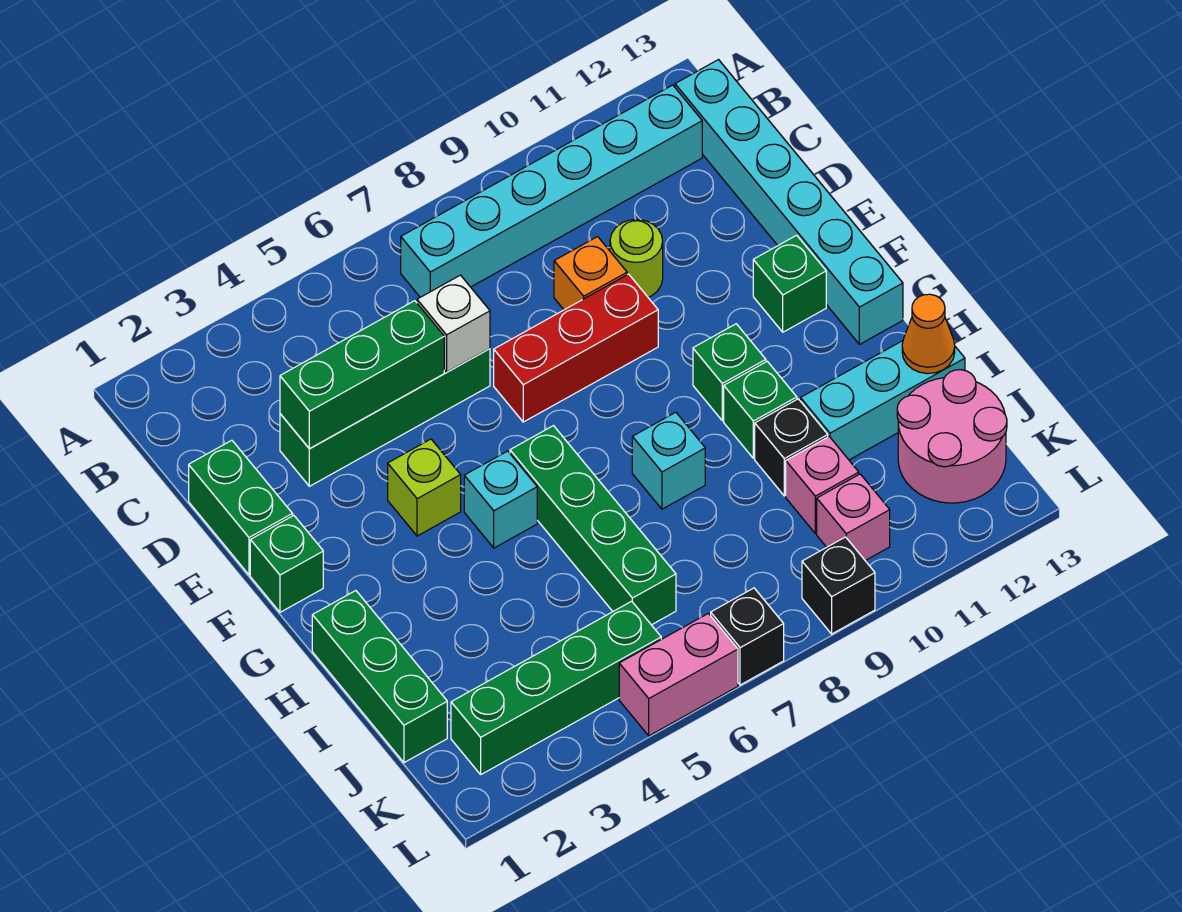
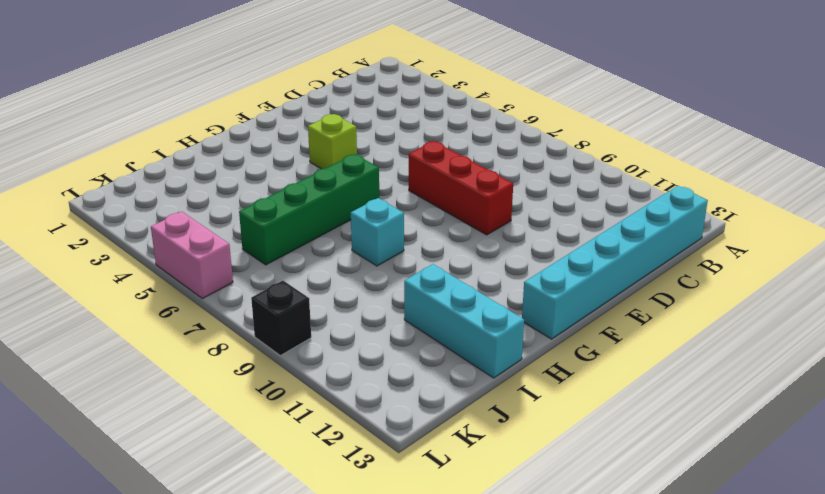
none -> cyan brick B7:B12 level 1
none -> green brick D1:E1 level 1
none -> green brick D3:D6 level 1

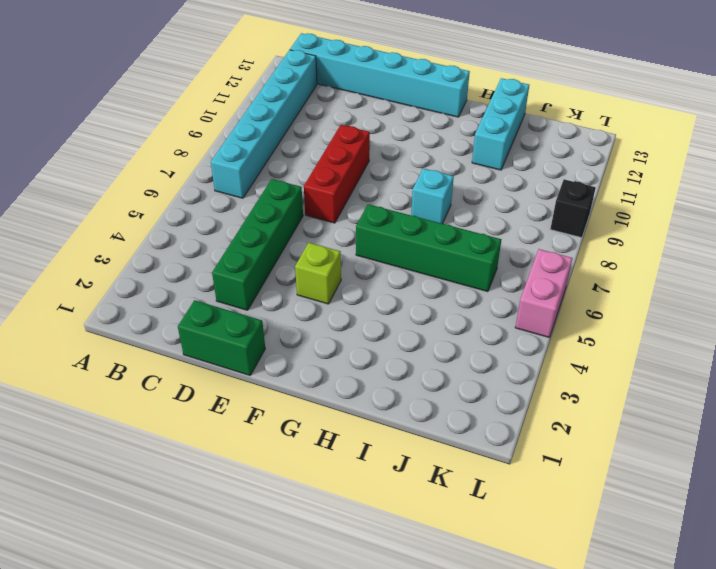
none -> orange brick D9 level 1
none -> lime round brick D10 level 1
none -> green brick F1 level 1

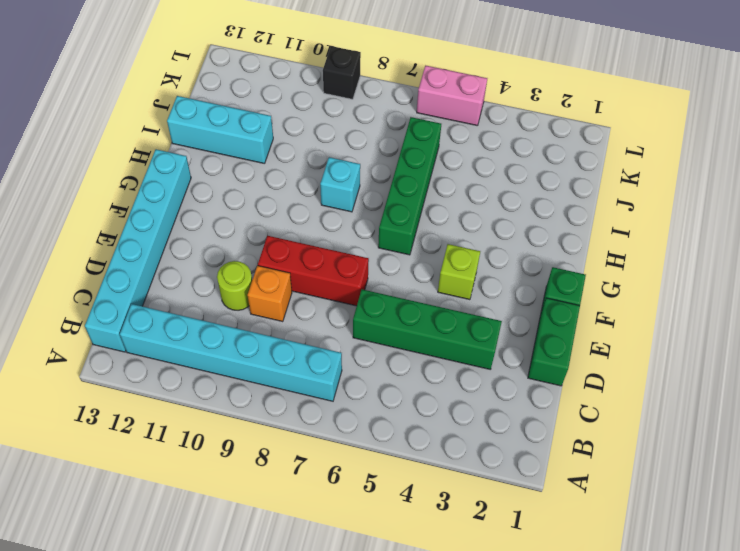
none -> green brick F12 level 1
none -> cyan brick G5 level 1
none -> green brick G10 level 1

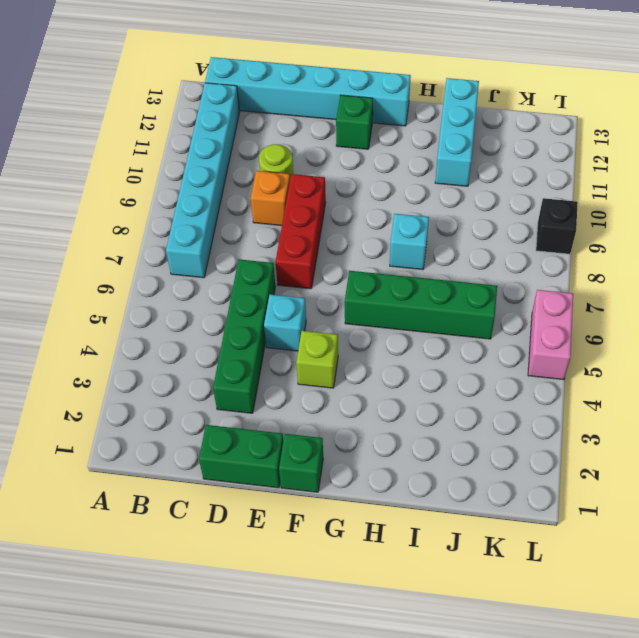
cyan brick E5 level 1 -> cyan brick G5 level 1
none -> green brick G10 level 1
none -> green brick H1:J1 level 1
none -> green brick H10 level 1

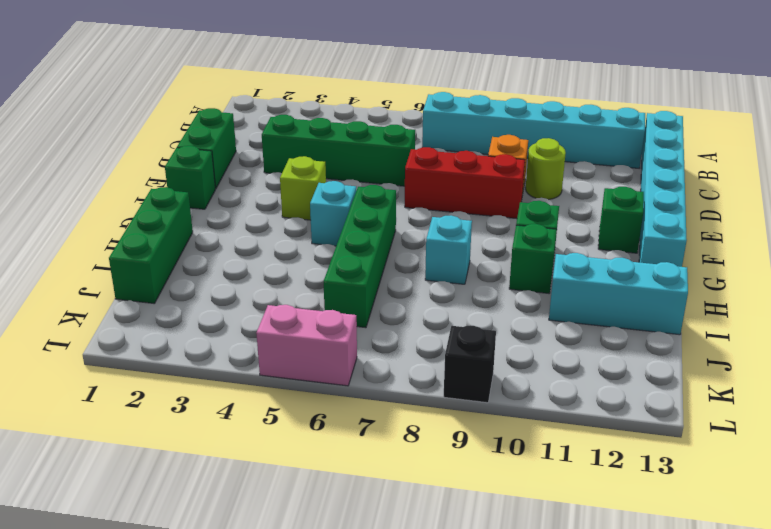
none -> black brick I10 level 1
none -> pink brick J10 level 1
none -> pink round brick J12:K13 level 1

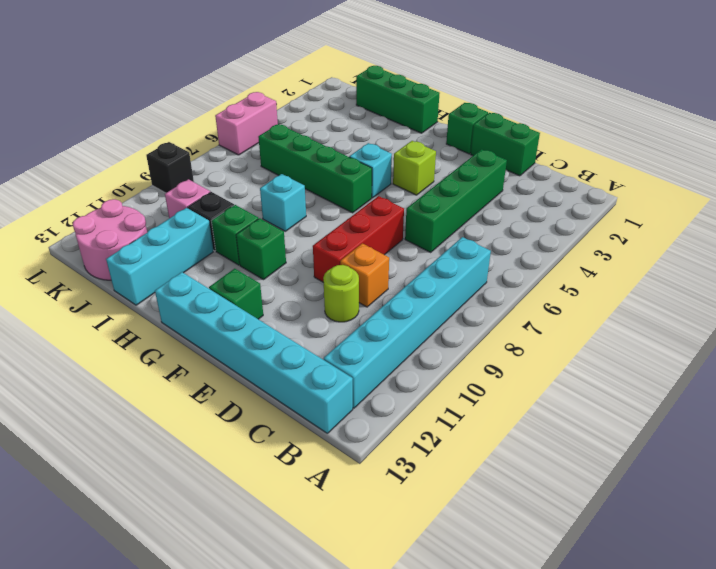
none -> green brick K2:K5 level 1
none -> pink brick K10 level 1
none -> black brick L7 level 1

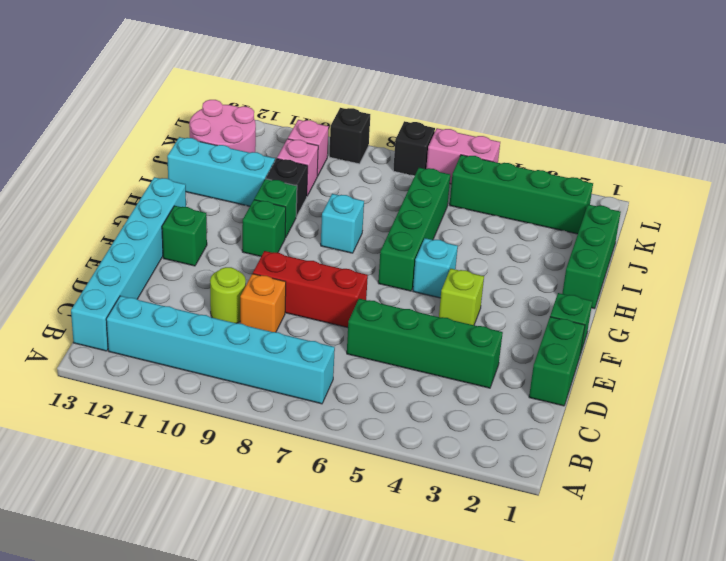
none -> green brick D3:D5 level 2
none -> white brick D6 level 2
none -> orange cone I13 level 2

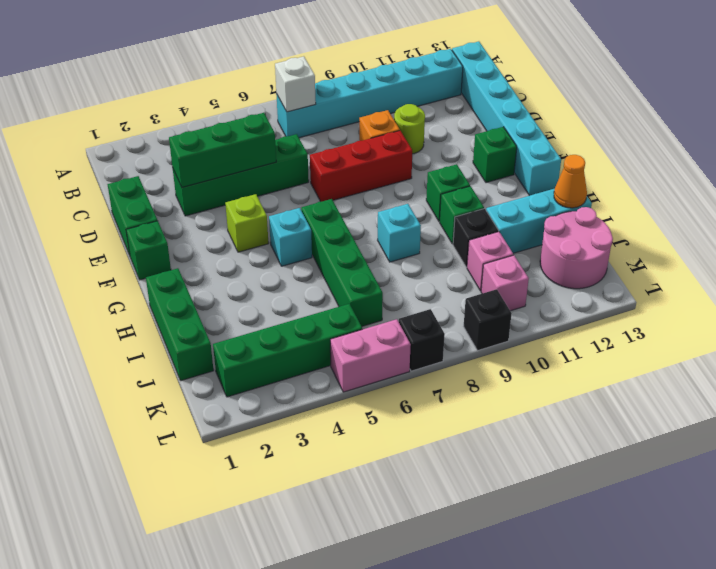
white brick B7 level 2 -> white brick D6 level 2

